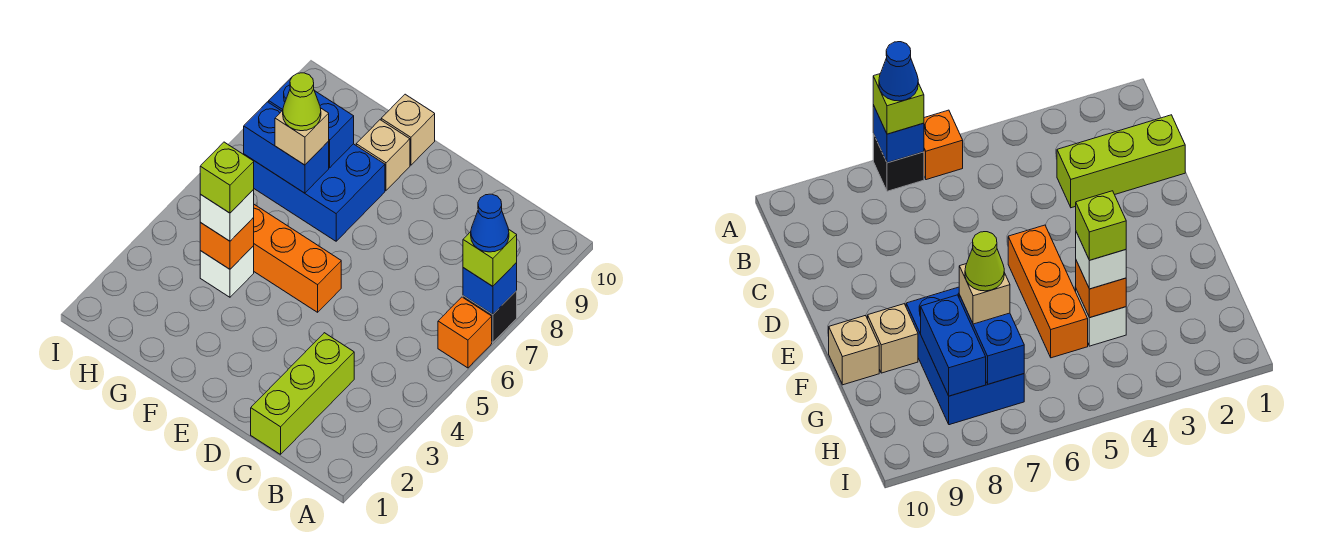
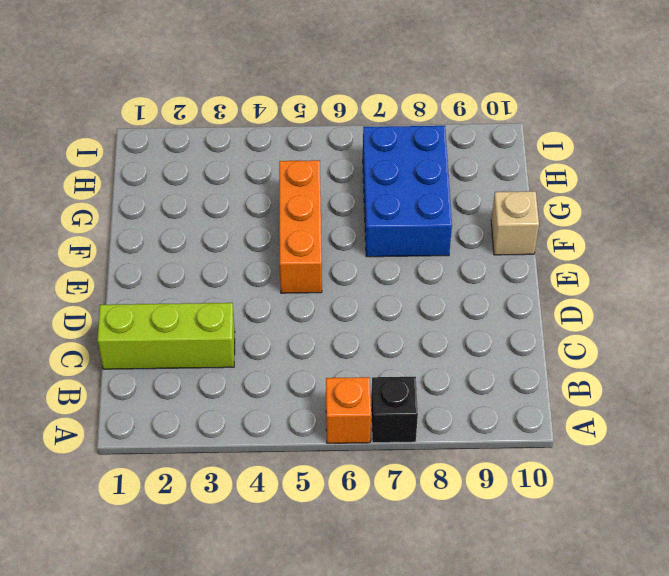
none -> tan brick F9 level 1
none -> white brick G4 level 1
none -> blue brick A7 level 2

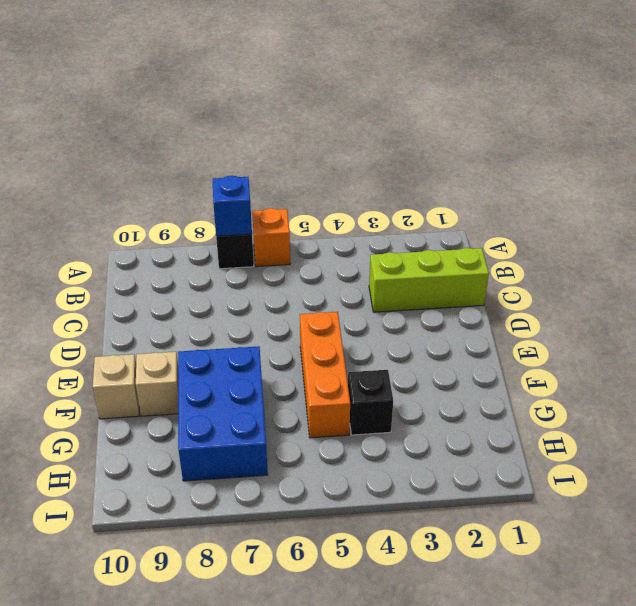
black brick G4 level 1 -> white brick G4 level 1
none -> orange brick G4 level 2
none -> blue brick G7:H7 level 2
none -> blue brick G8:H8 level 2

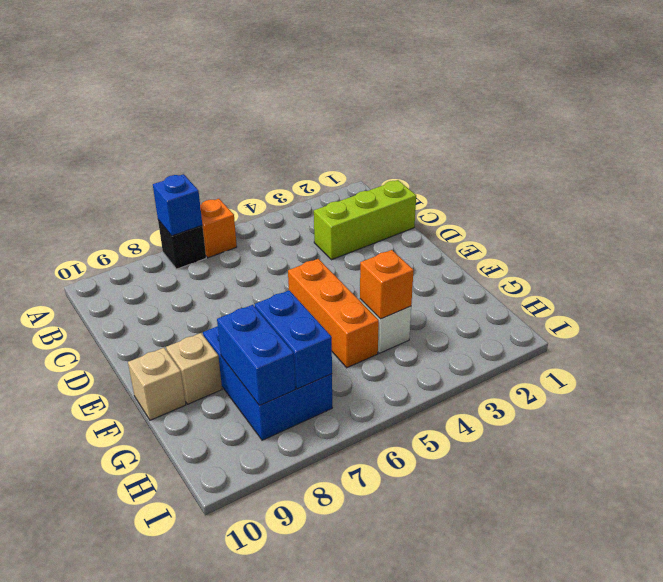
none -> lime brick A7 level 3
none -> white brick G4 level 3
none -> tan brick G7 level 3

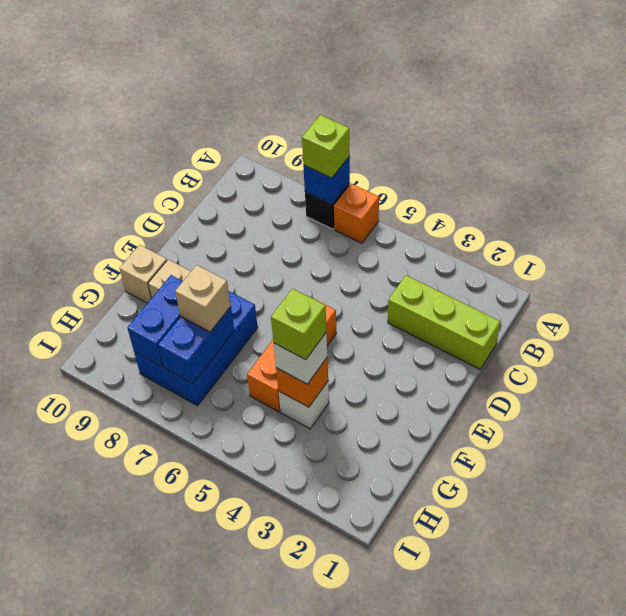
none -> blue cone A7 level 4
none -> lime cone G7 level 4

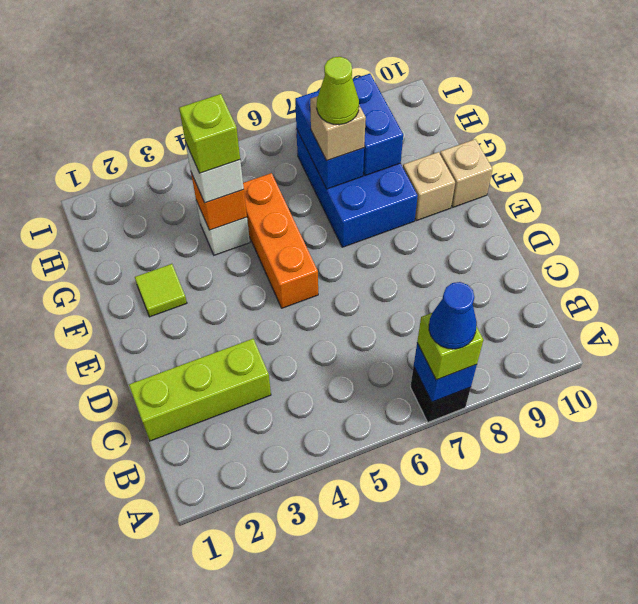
lime tile F2 level 1 -> none
none -> orange brick A6 level 1

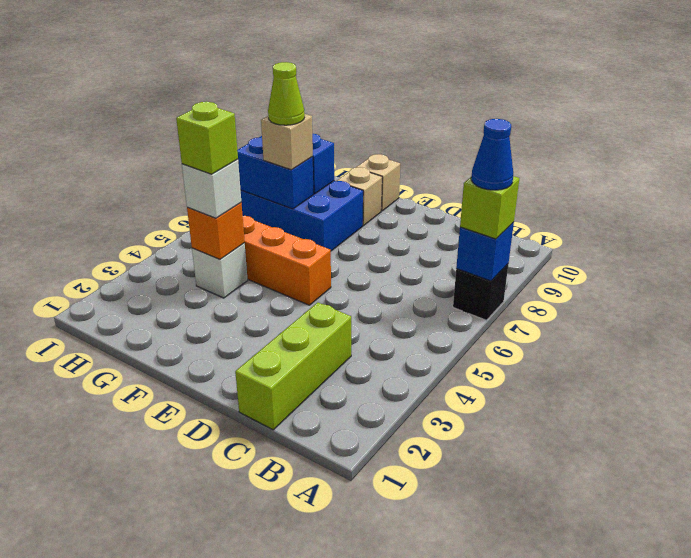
none -> orange brick A6 level 1

